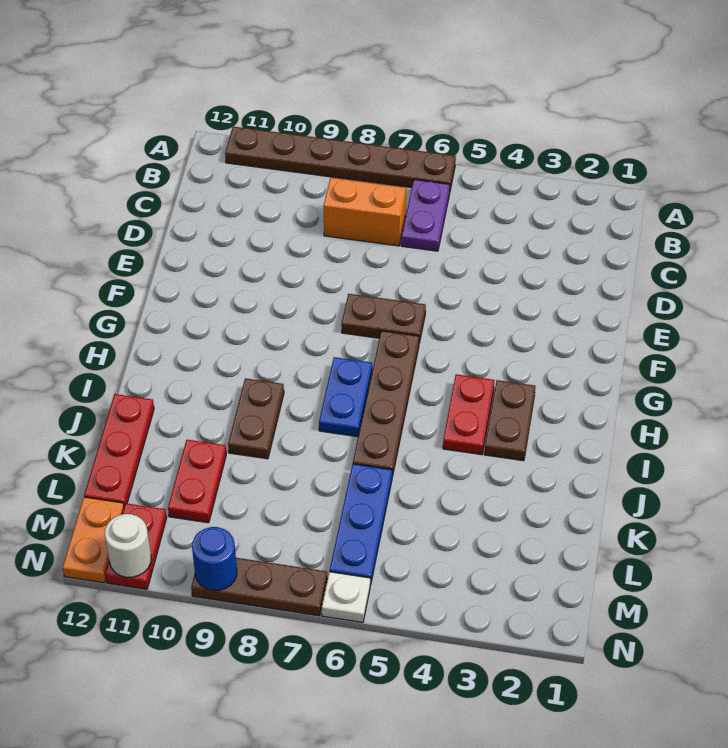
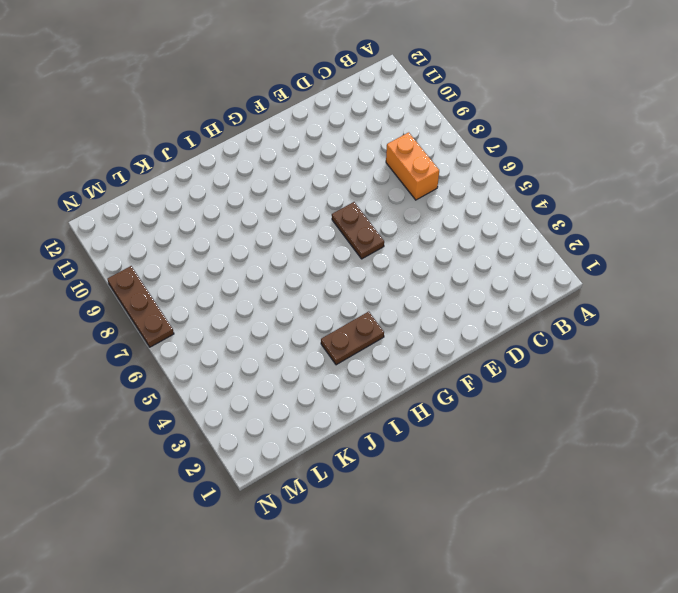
none -> brown plate A6:A11 level 1
none -> purple plate B6:C6 level 1
none -> brown plate G6:J6 level 1

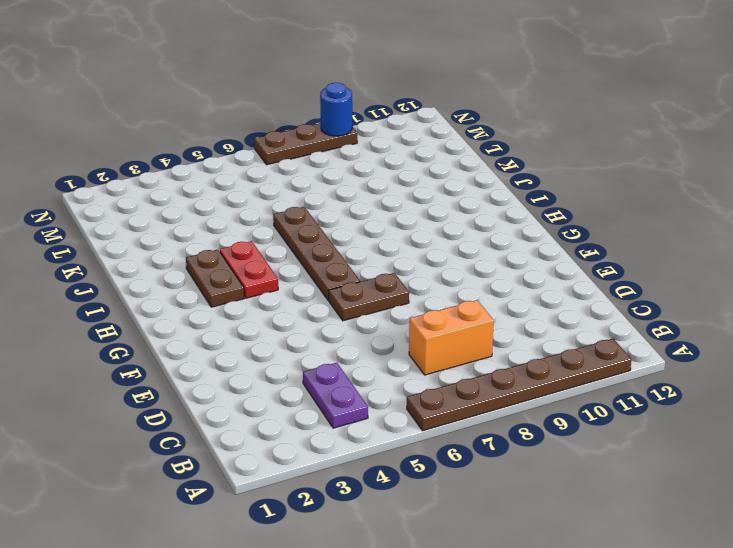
purple plate B4:C4 level 1 -> purple plate B6:C6 level 1
none -> blue plate H7:I7 level 1
none -> brown plate I9:J9 level 1
none -> red plate J12:L12 level 1

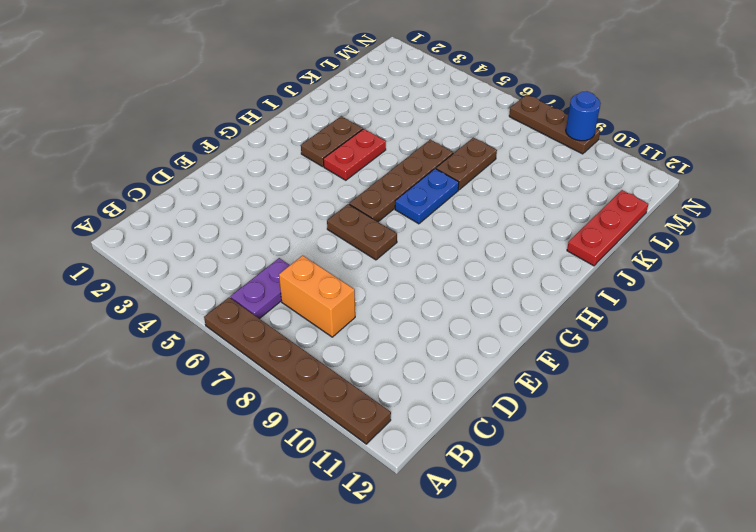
brown plate J7:K7 level 1 -> brown plate I9:J9 level 1
none -> blue plate K6:M6 level 1
none -> red plate K10:L10 level 1
none -> red plate M11:N11 level 1

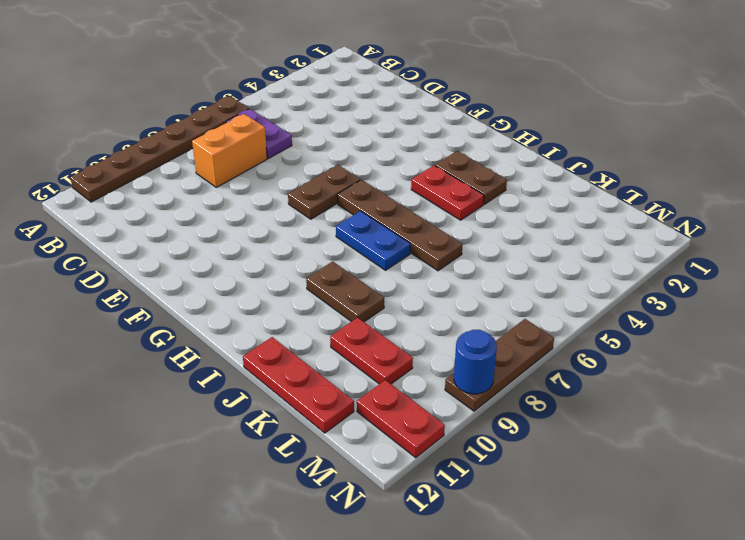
none -> blue plate K6:M6 level 1
none -> orange plate M12:N12 level 1
none -> white plate N6 level 1

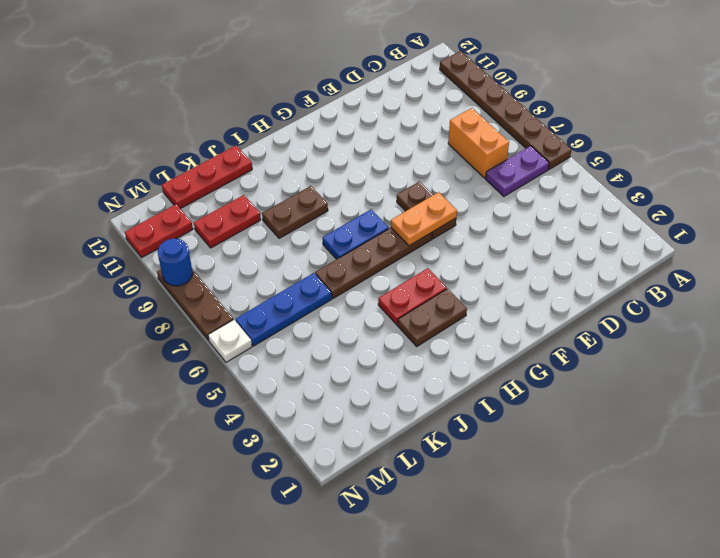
orange plate F6:G6 level 2 -> orange plate M12:N12 level 1
none -> white round brick N11 level 2

